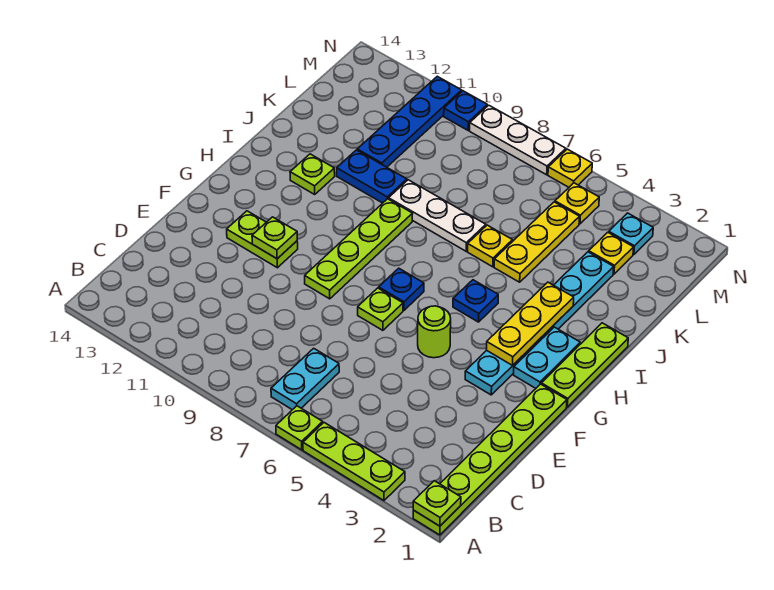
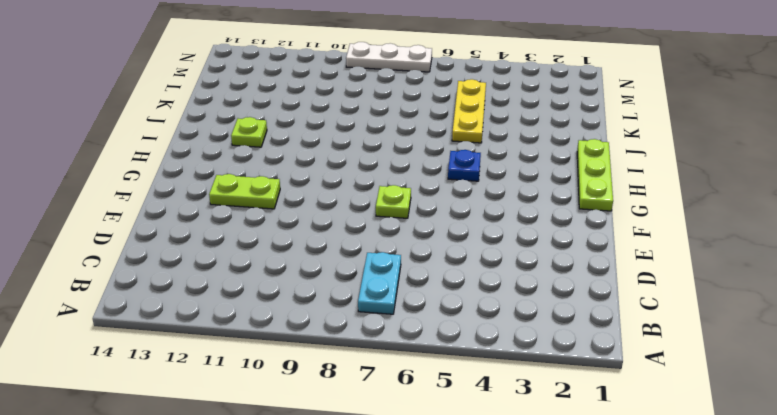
none -> lime plate A1:F1 level 1
none -> lime plate A3:A5 level 1
none -> lime plate A6 level 1

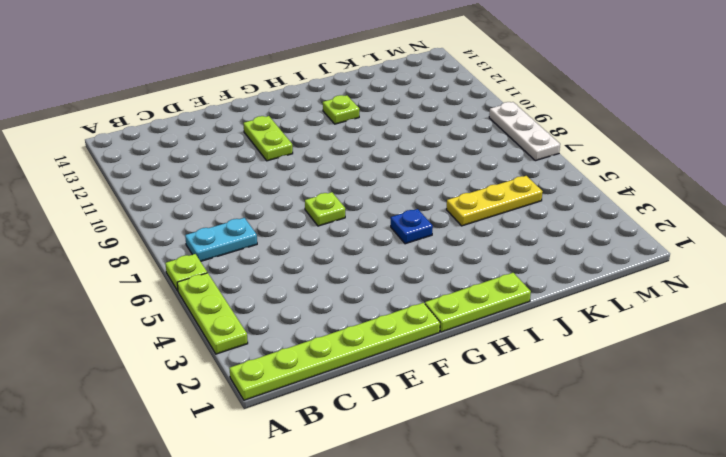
none -> cyan plate F3:K3 level 1
none -> lime round brick F5 level 1
none -> lime plate F9:I9 level 1

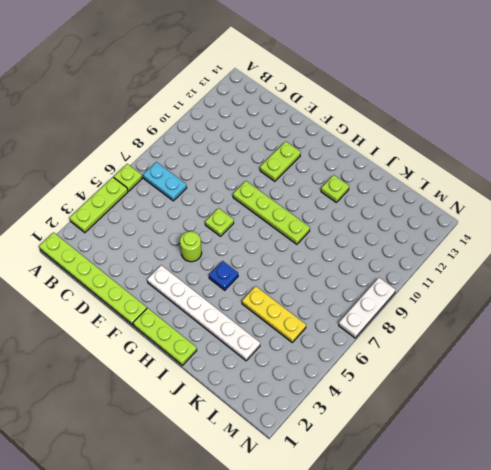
white plate F3:K3 level 1 -> cyan plate F3:K3 level 1
none -> cyan plate G2:H2 level 1
none -> blue plate G7 level 1
none -> yellow plate J6 level 1

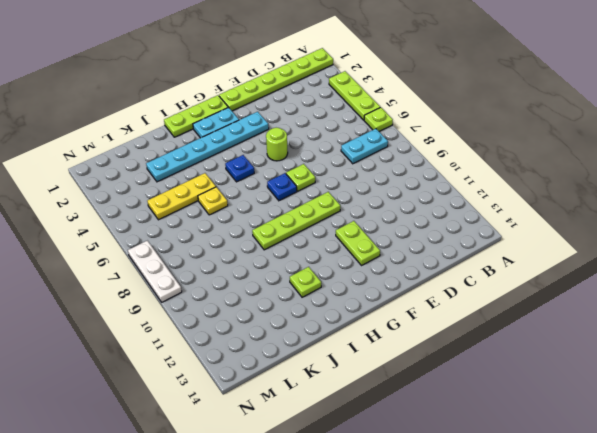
none -> white plate J7:J9 level 1
none -> blue plate J10:J11 level 1
none -> blue plate K11:N11 level 1

